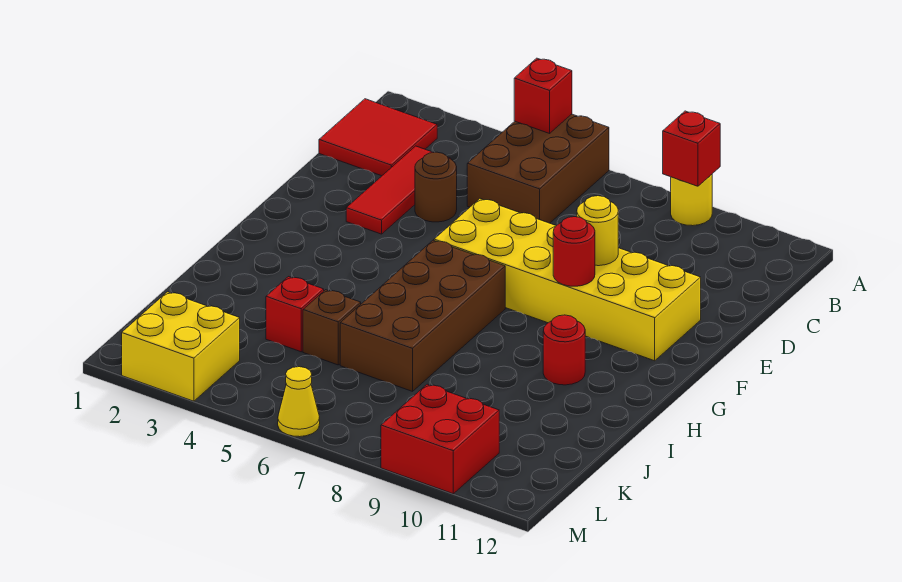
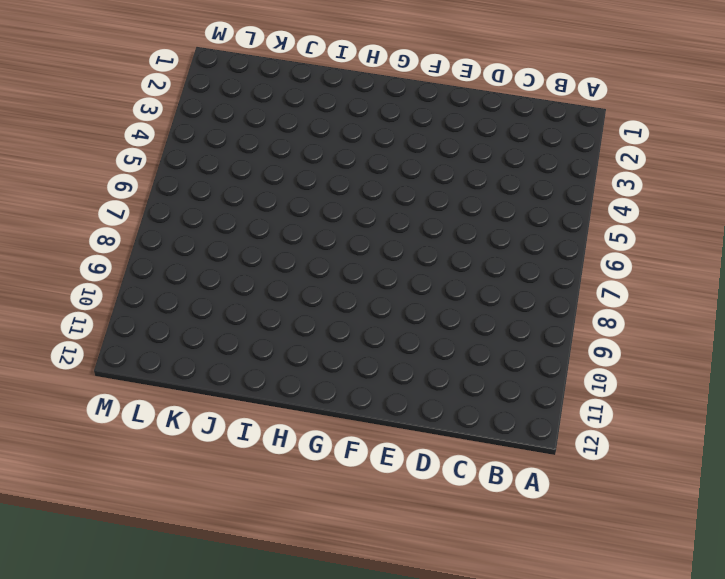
none -> brown brick A5:C6 level 1
none -> yellow round brick A9 level 1
none -> red tile B1:C2 level 1

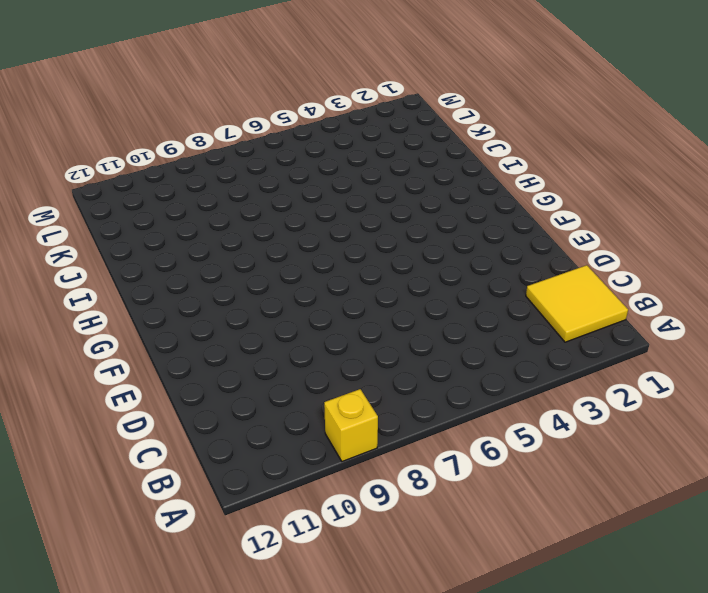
yellow brick A9 level 1 -> yellow round brick A9 level 1
yellow tile B1:C2 level 1 -> red tile B1:C2 level 1
none -> brown brick A5:C6 level 1
none -> red tile C3:E3 level 1
none -> brown round brick D4 level 1

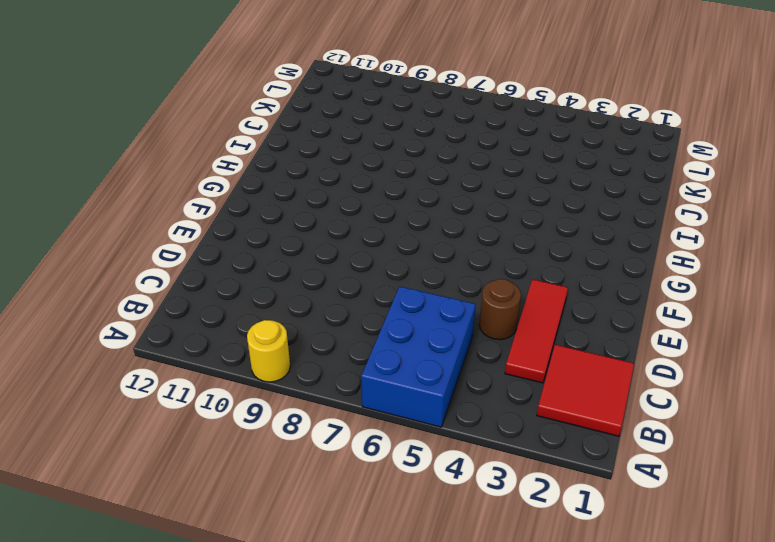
blue brick A5:C6 level 1 -> brown brick A5:C6 level 1
none -> yellow brick E6:F11 level 1
none -> brown brick G6:J7 level 1
none -> red round brick H10 level 1

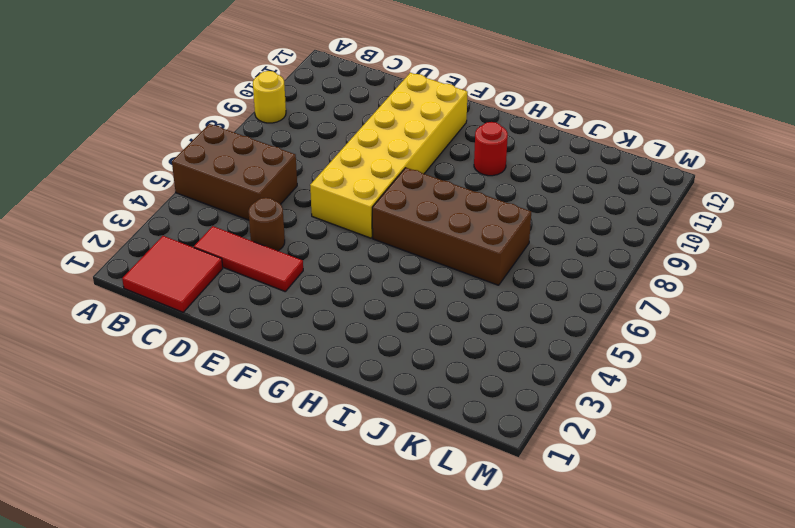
none -> red brick J4 level 1
none -> brown brick J5 level 1
none -> yellow brick L2:M3 level 1

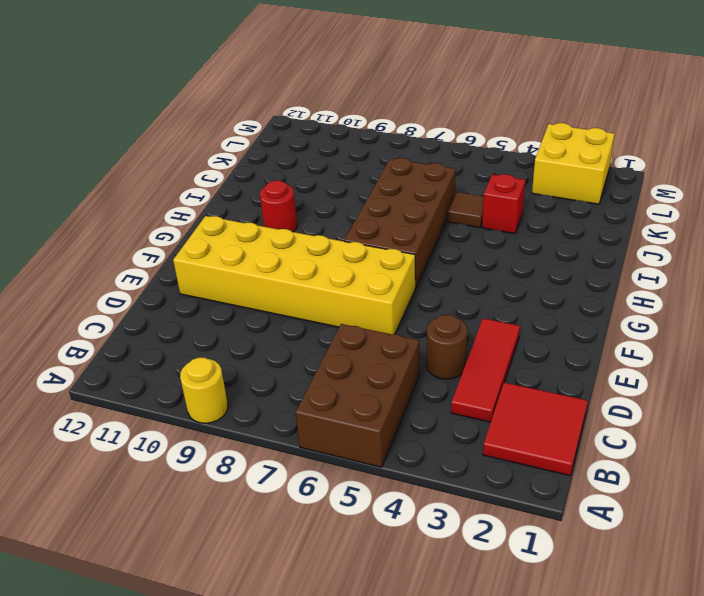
brown tile J5 level 1 -> brown brick J5 level 1
none -> red brick L9:M10 level 1
none -> yellow cone M6 level 1
none -> red brick A5 level 2

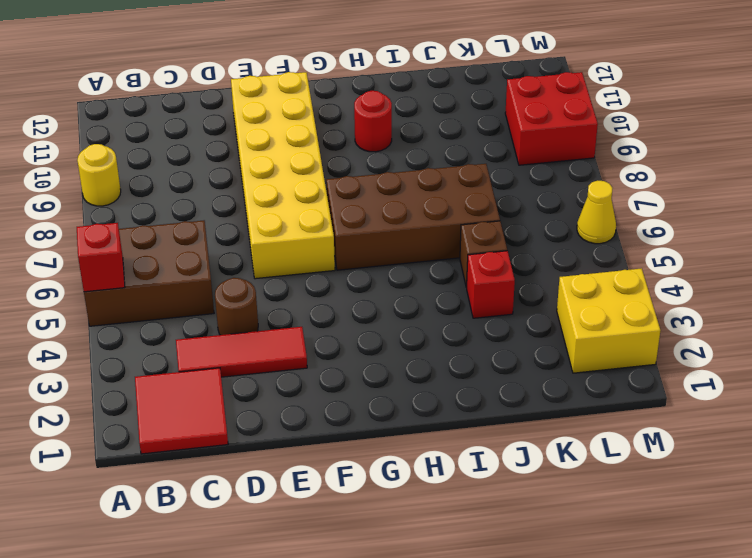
none -> red brick A9 level 2
none -> yellow round brick E9 level 2
none -> red round brick F9 level 2

